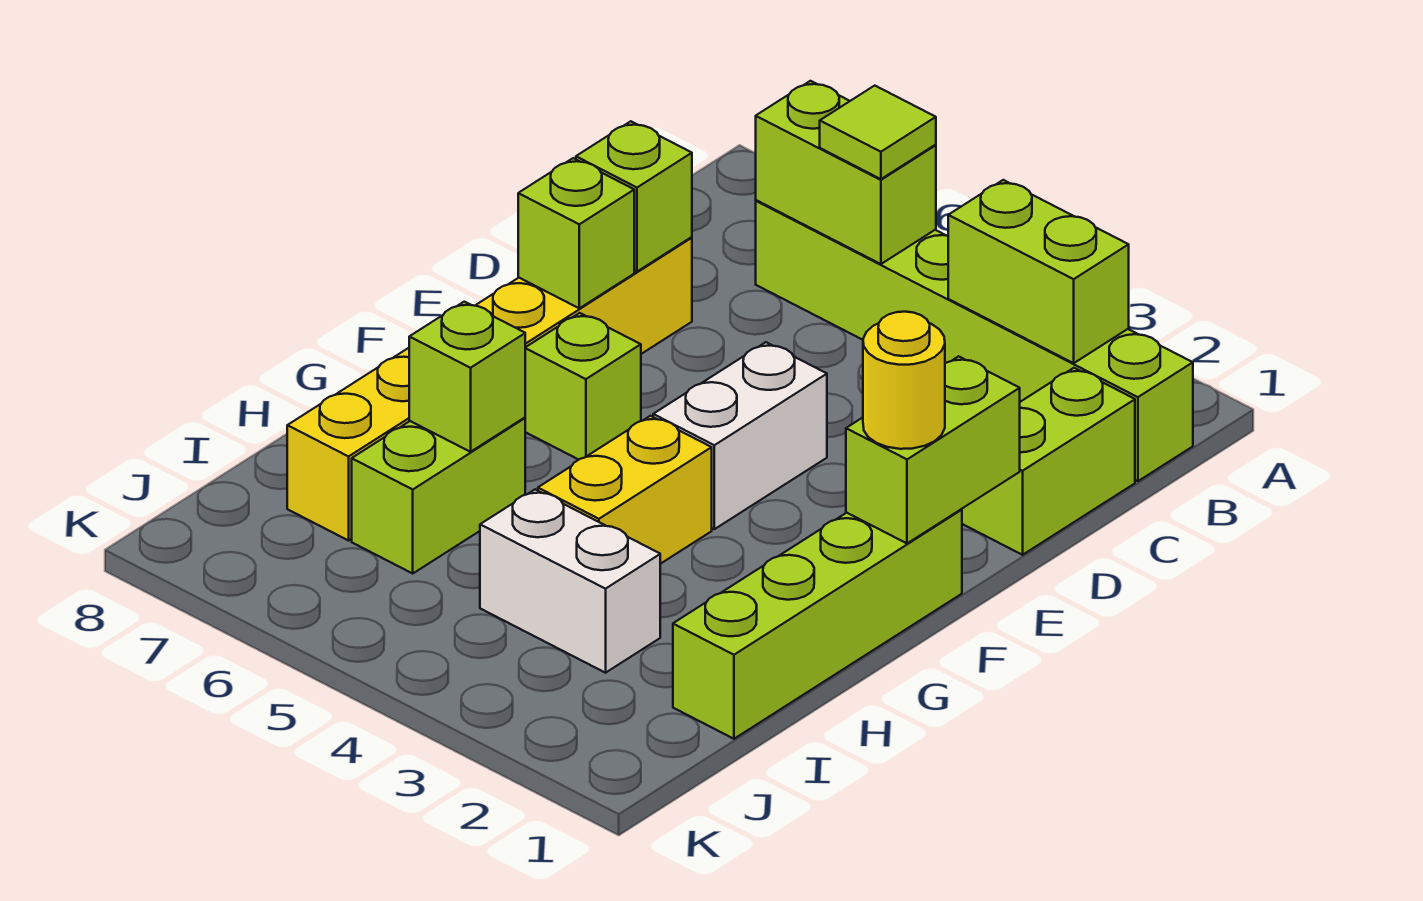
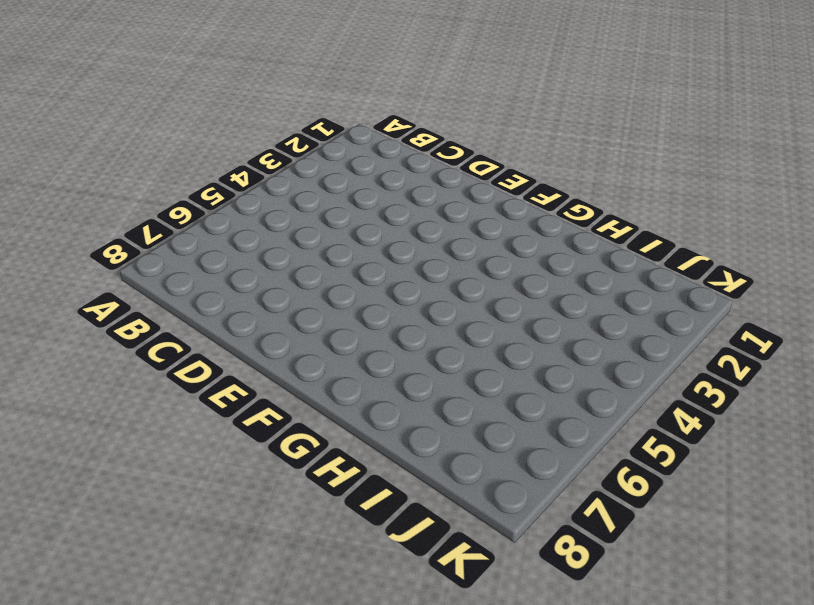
none -> lime brick B1:B6 level 1
none -> lime brick C1:D1 level 1
none -> yellow brick D7:I7 level 1

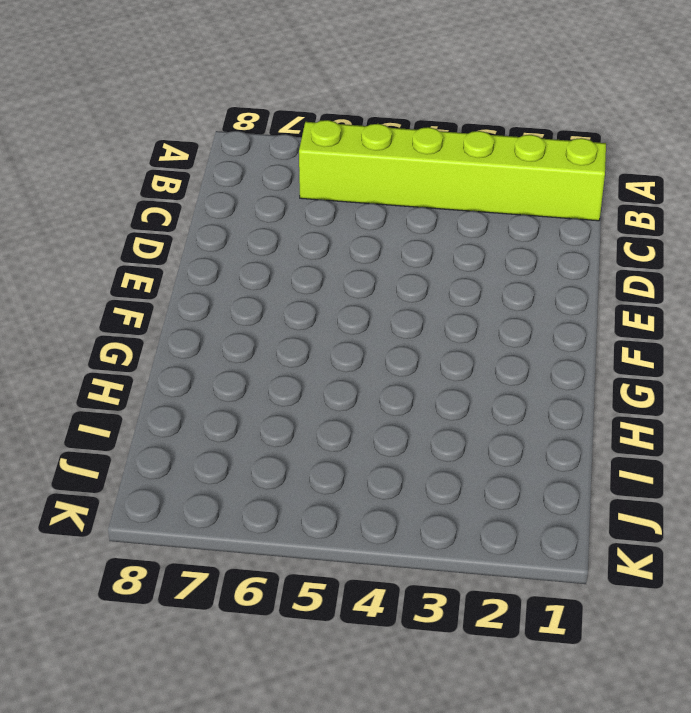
none -> lime brick C1:D1 level 1
none -> yellow brick D7:I7 level 1
none -> white brick E4:F4 level 1

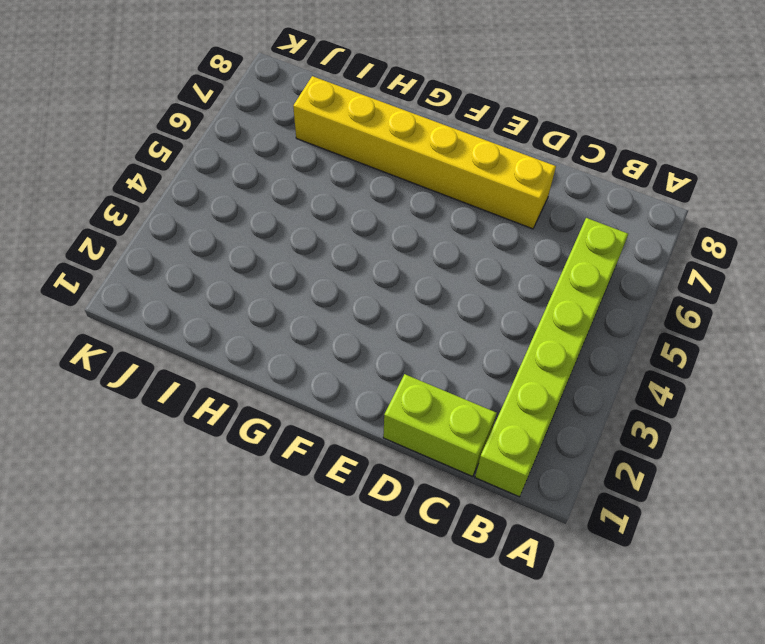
none -> white brick E4:F4 level 1
none -> lime brick F1:I1 level 1
none -> lime brick F6 level 1

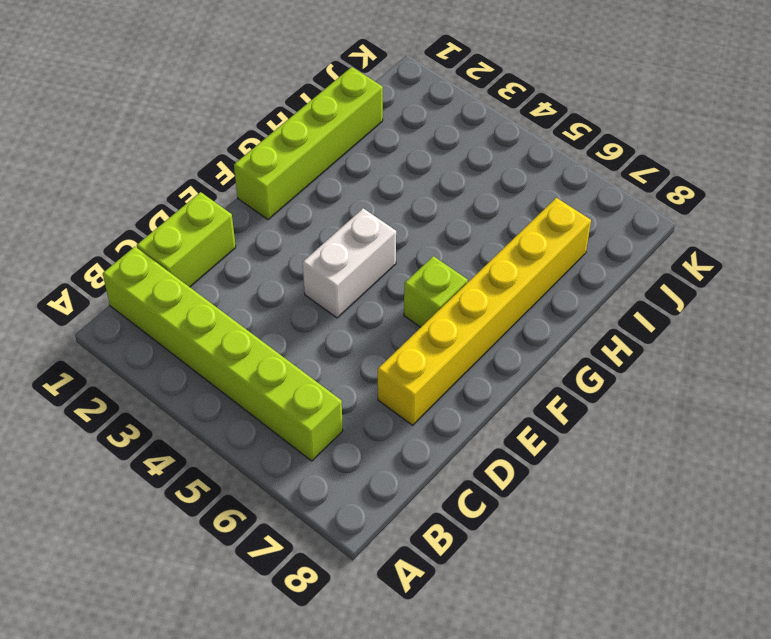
none -> yellow brick G4:H4 level 1
none -> lime brick H6:I6 level 1
none -> white brick I3:I4 level 1

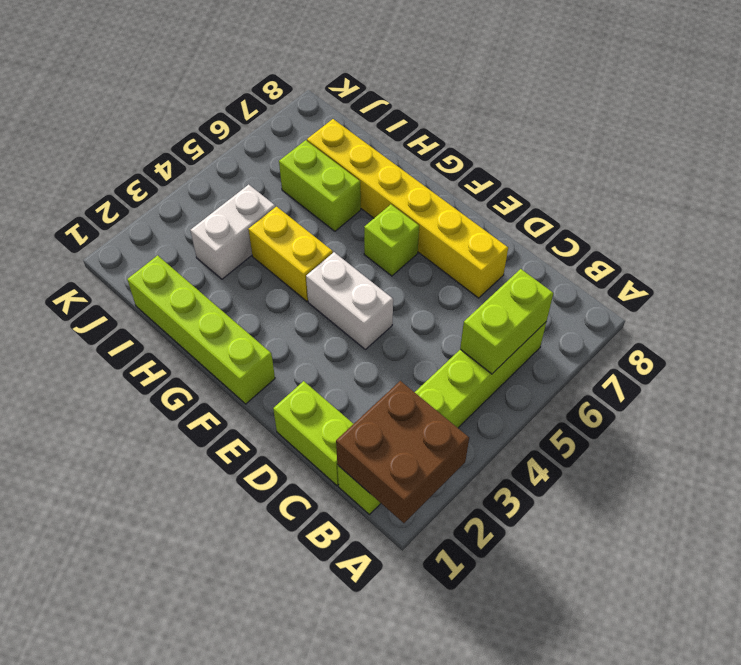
brown brick A1:B2 level 2 -> lime brick B2:B3 level 2
none -> lime brick D7 level 2
none -> lime brick E1:F1 level 2
none -> lime brick E7 level 2

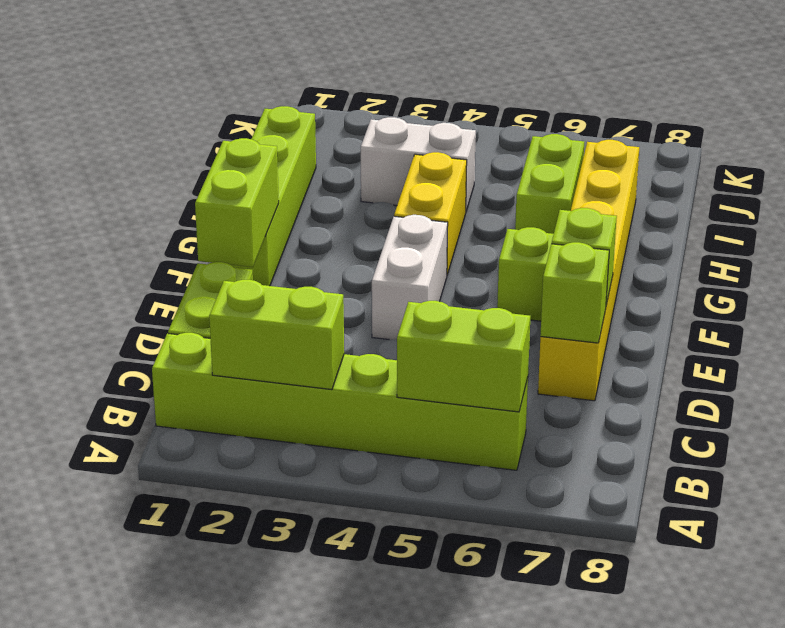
none -> lime brick H6 level 2
none -> lime tile B5 level 3
none -> yellow round brick F1 level 3

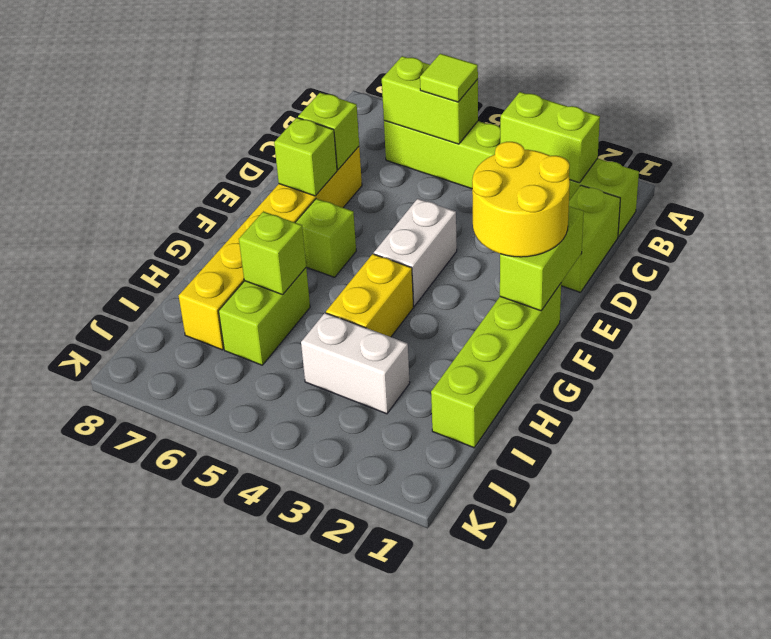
yellow round brick E1:F2 level 3 -> yellow round brick F1 level 3

